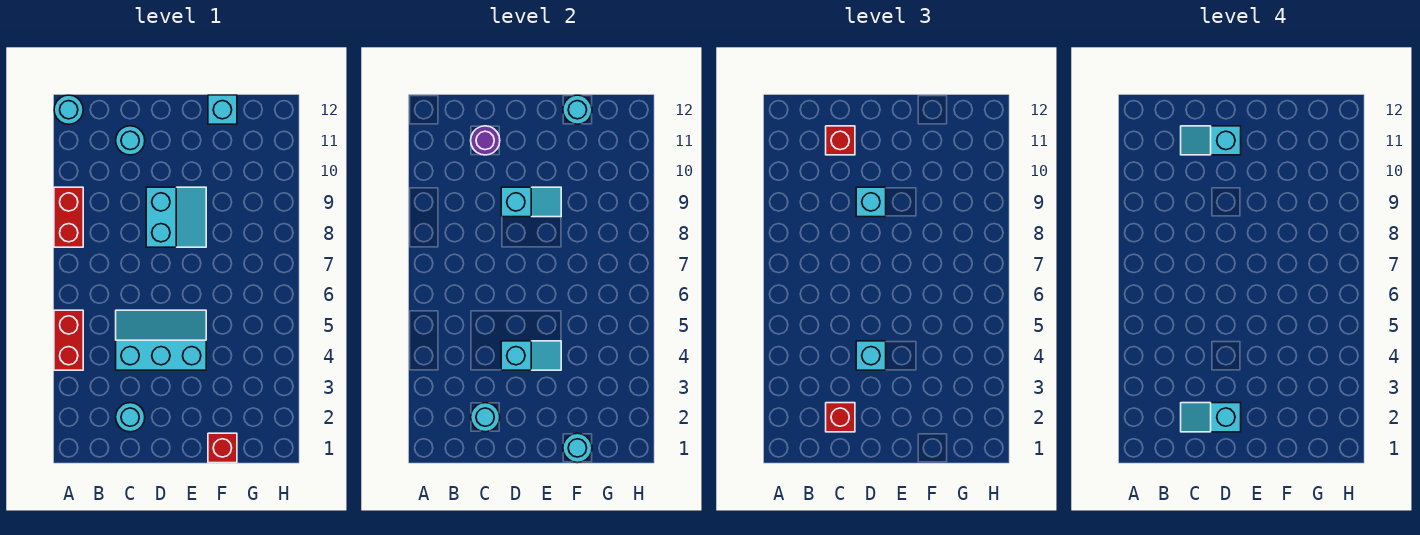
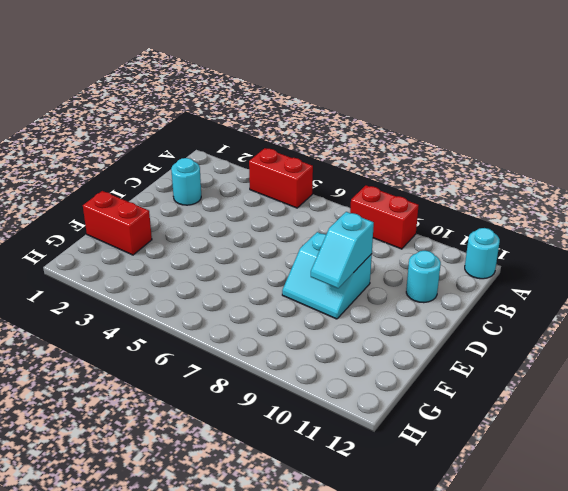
red brick F1:F2 level 1 -> red brick F1 level 1
none -> cyan slope C4:E5 level 1 top 4
none -> cyan brick F12 level 1
none -> cyan round brick C2 level 2

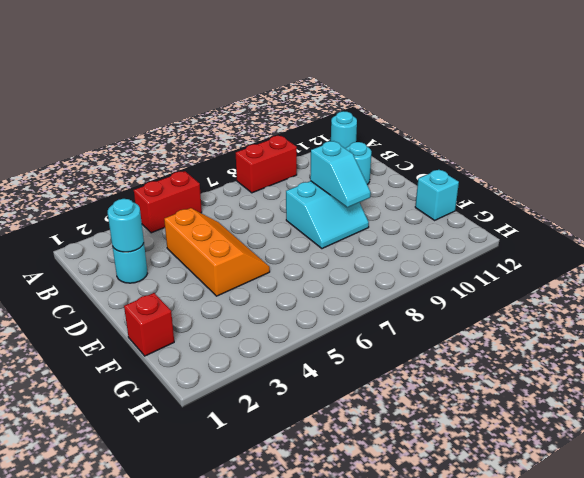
orange slope C4:E5 level 1 top 4 -> cyan slope C4:E5 level 1 top 4
none -> purple round brick C11 level 2
none -> cyan slope D4:E4 level 2 top D
none -> cyan round brick F1 level 2

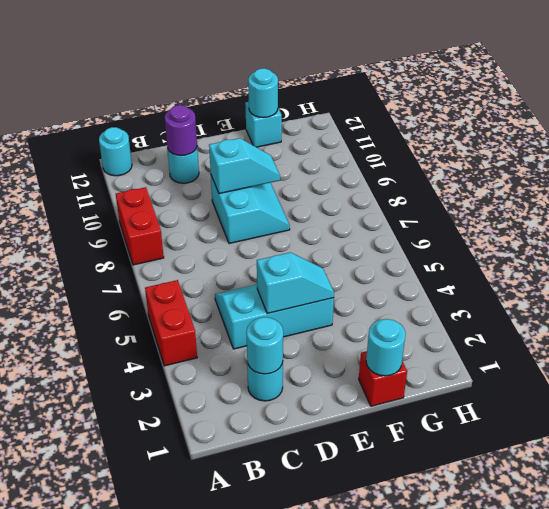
none -> red brick C2 level 3
none -> red brick C11 level 3
none -> cyan brick D4 level 3

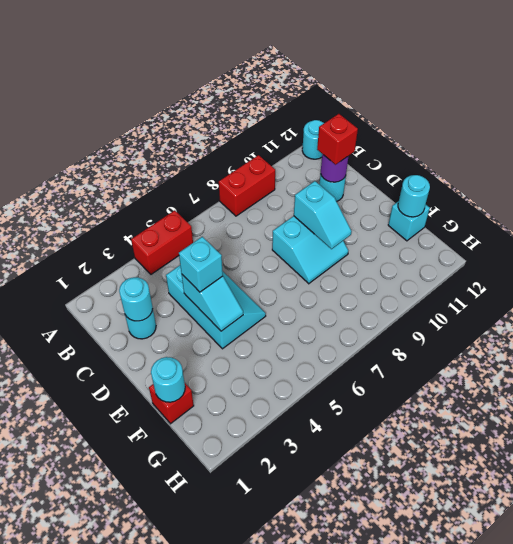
none -> red brick C2 level 3
none -> cyan brick D9 level 3
none -> cyan slope C2:D2 level 4 top D

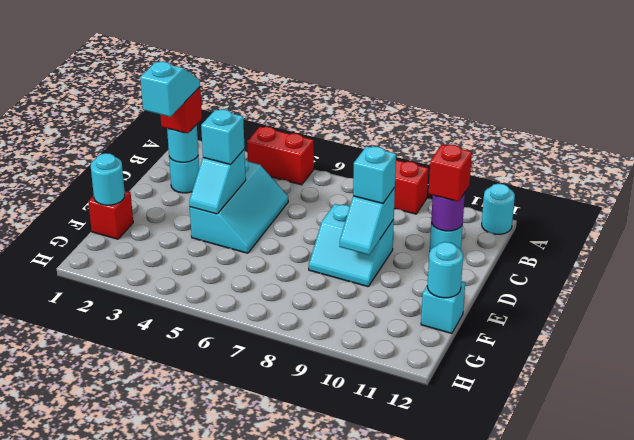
none -> cyan slope C11:D11 level 4 top D

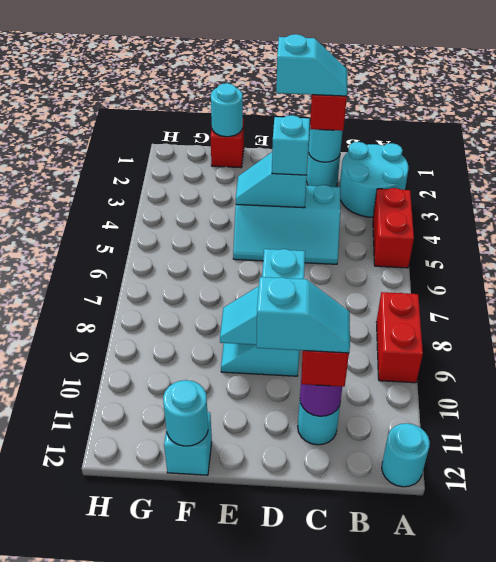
cyan round brick A2:B3 level 1 -> none

